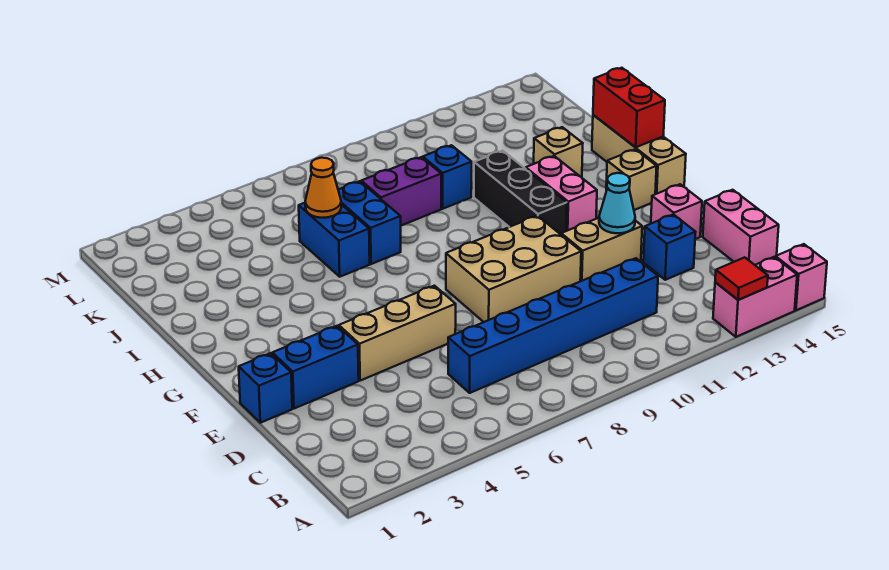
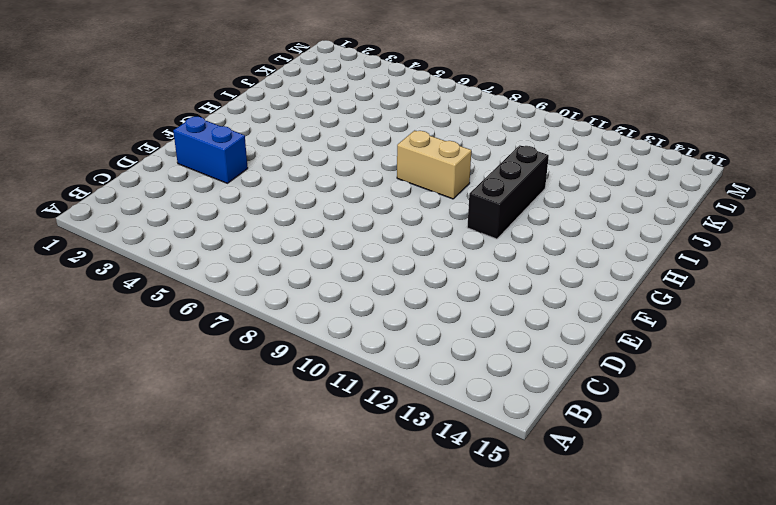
tan brick H8:H9 level 1 -> tan brick E11:E12 level 1
none -> pink brick A13:A14 level 1
none -> pink brick A15 level 1
none -> blue brick C6:C11 level 1

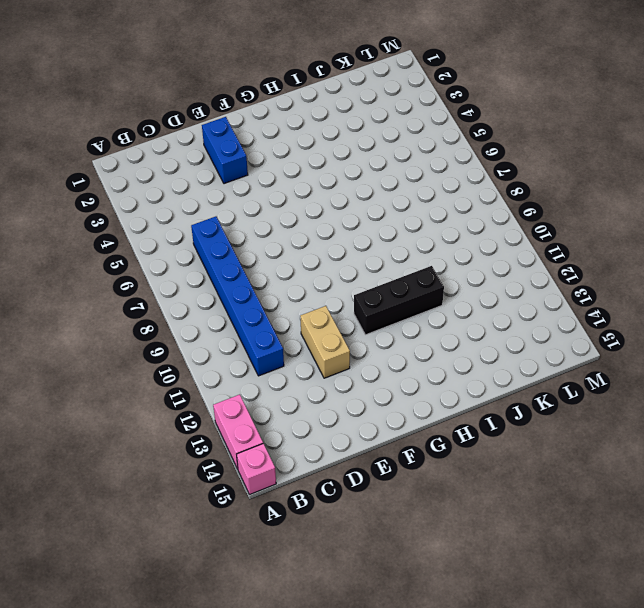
none -> pink brick C15:D15 level 1
none -> blue brick D13 level 1
none -> blue brick E1 level 1

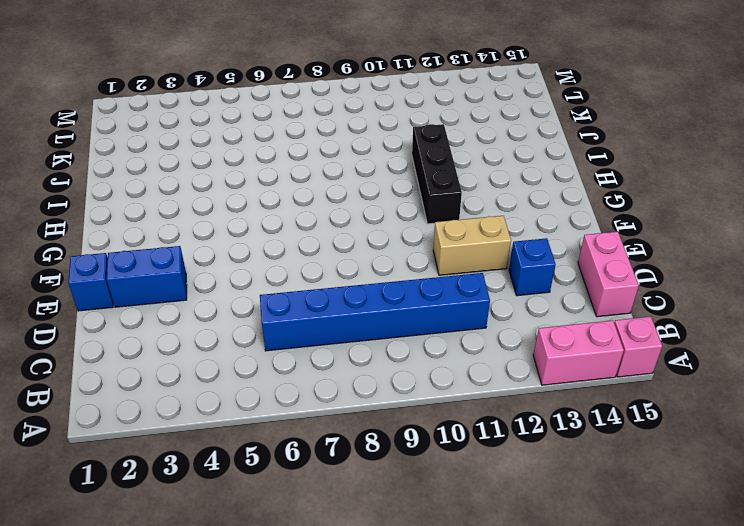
none -> tan brick E4:E6 level 1
none -> tan brick E8:F10 level 1
none -> pink brick E14 level 1

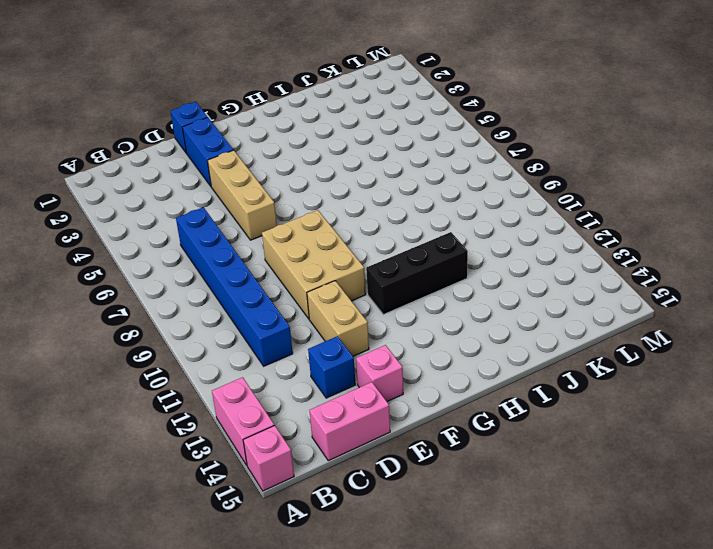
none -> pink brick G12:H12 level 1
none -> tan brick G14 level 1
none -> tan brick G15:I15 level 1

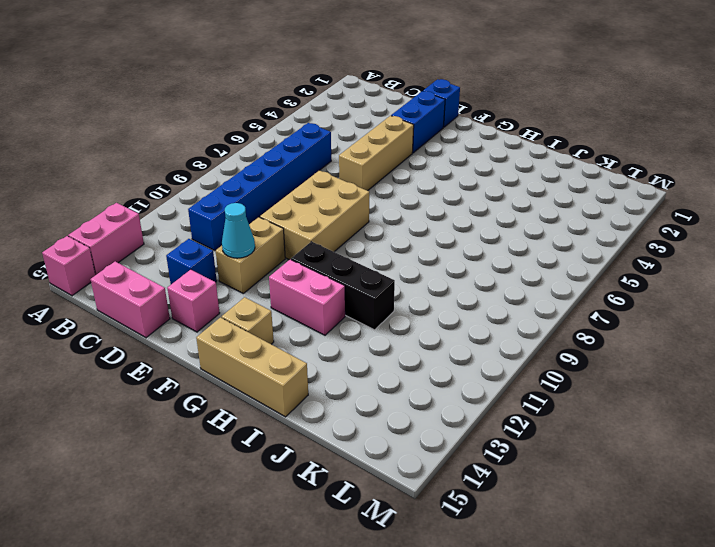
none -> blue brick I6:J6 level 1
none -> blue brick I7:J7 level 1
none -> tan brick I13 level 1

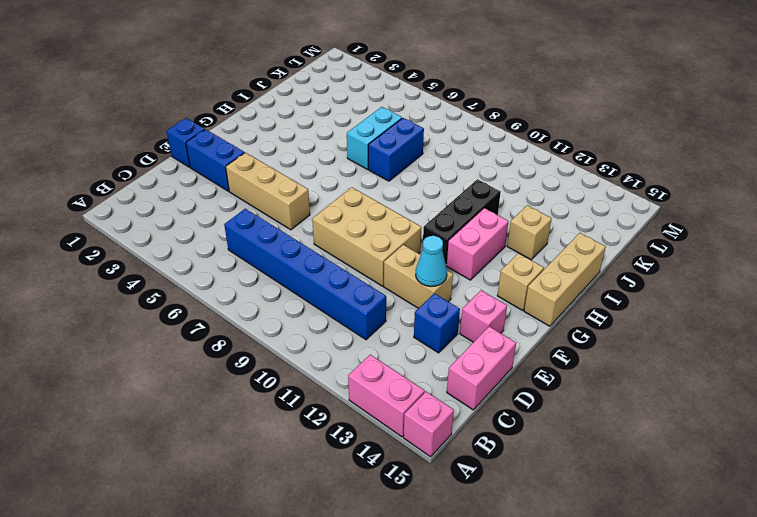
cyan brick I6:J6 level 1 -> blue brick I6:J6 level 1
none -> purple brick J8:J9 level 1
none -> blue brick J10 level 1
none -> red tile A13 level 2

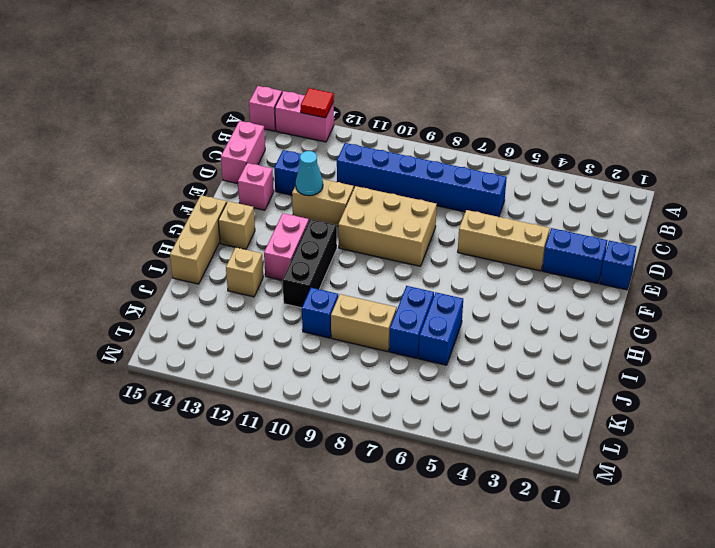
tan brick J8:J9 level 1 -> purple brick J8:J9 level 1
none -> red brick H15:I15 level 2
none -> orange cone J6 level 2

